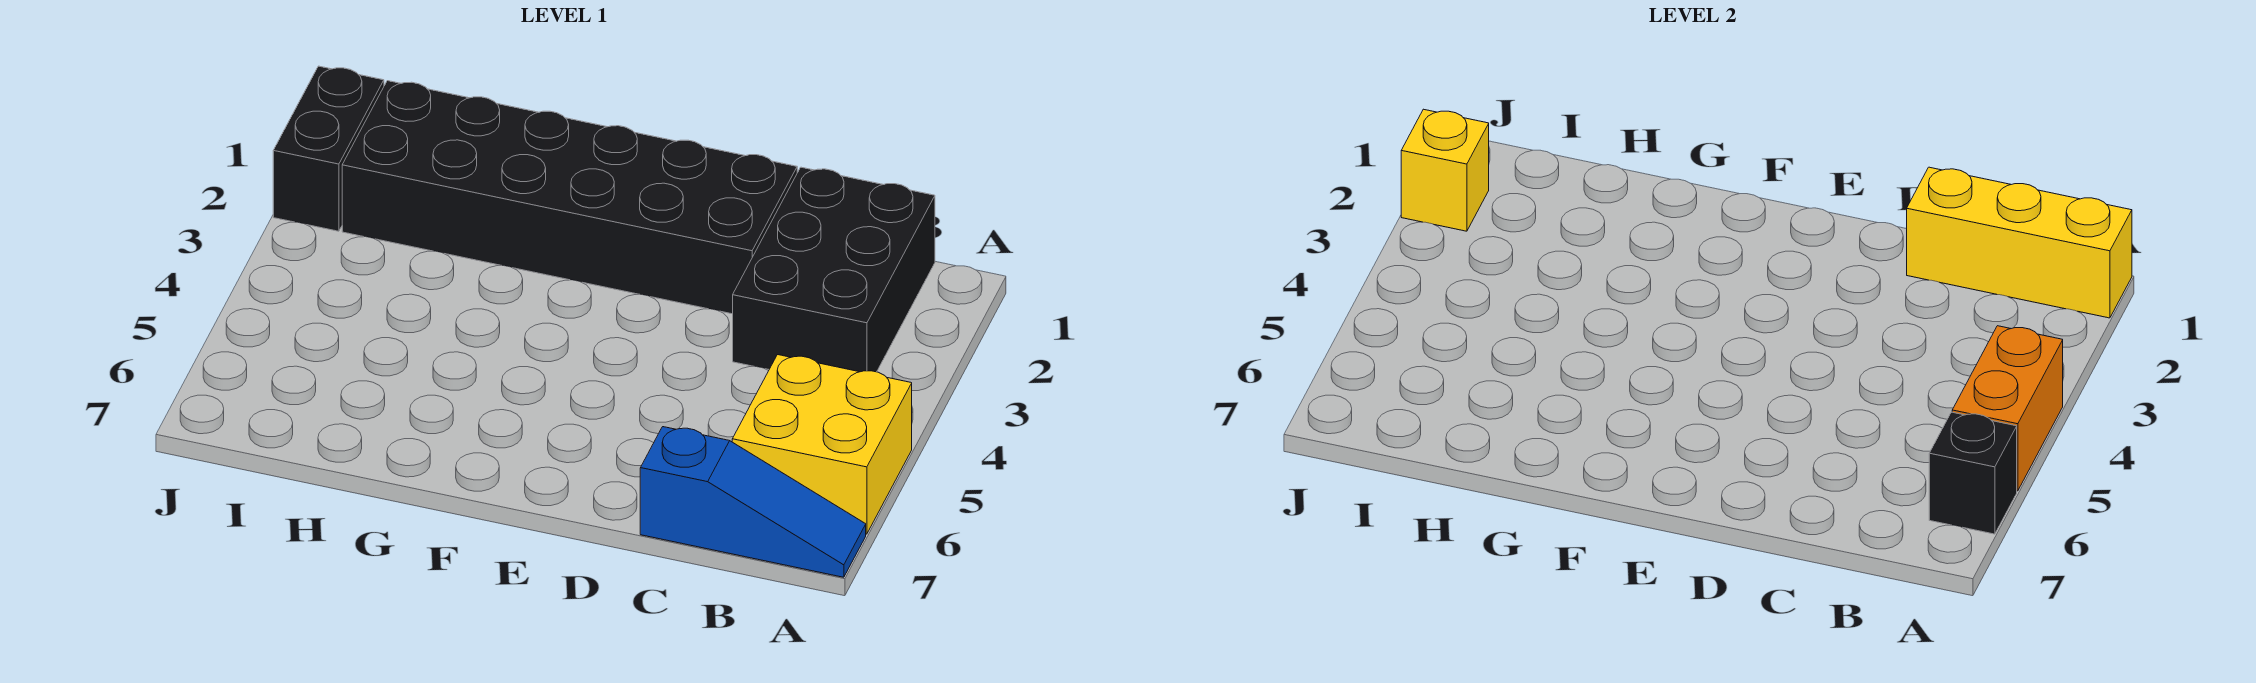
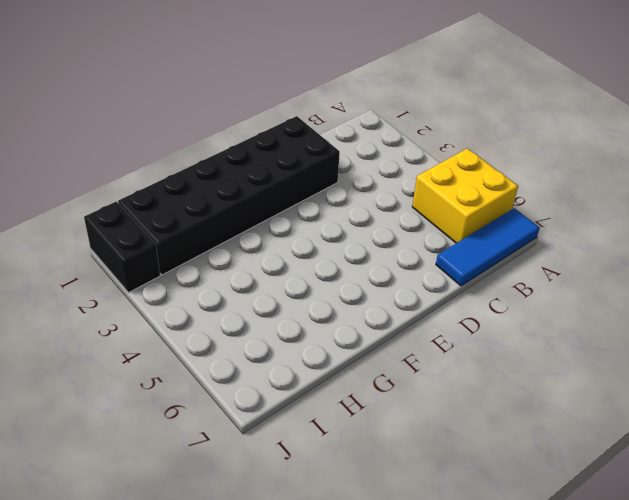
blue tile A7:C7 level 1 -> blue slope A7:C7 level 1 top C
none -> black brick B1:C3 level 1
none -> yellow brick A1:C1 level 2

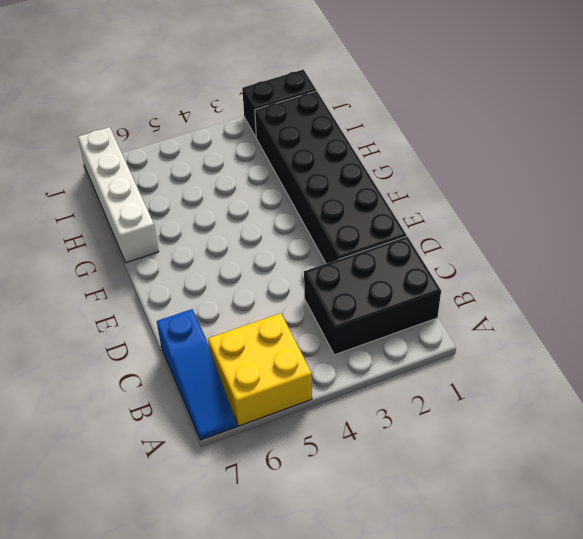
white brick G7:J7 level 1 -> none
none -> yellow brick A1:C1 level 2
none -> orange brick A4:A5 level 2

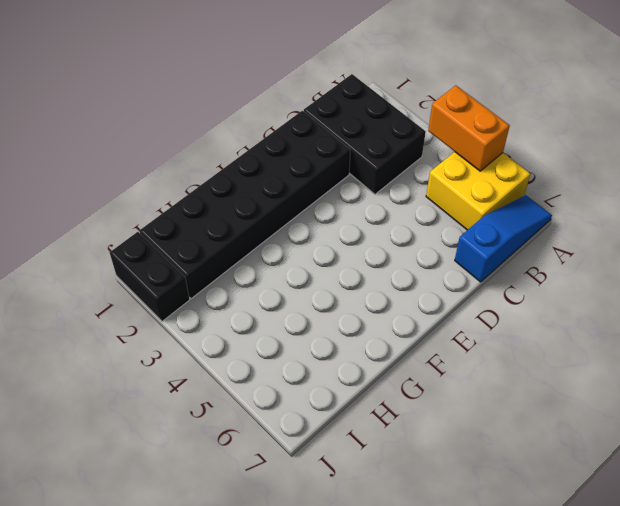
none -> yellow brick A1:C1 level 2
none -> black brick A6 level 2

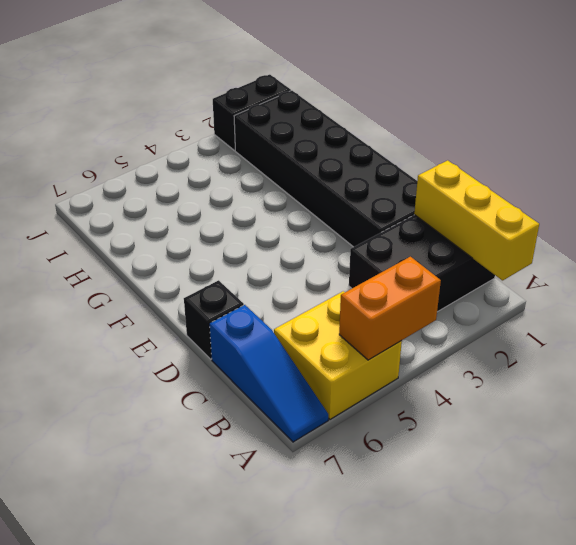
black brick D7 level 1 -> black brick A6 level 2
none -> yellow brick J2 level 2

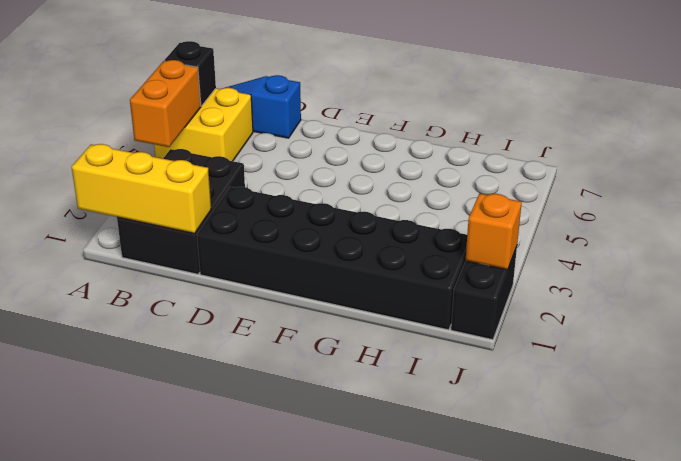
orange brick J2 level 2 -> yellow brick J2 level 2

